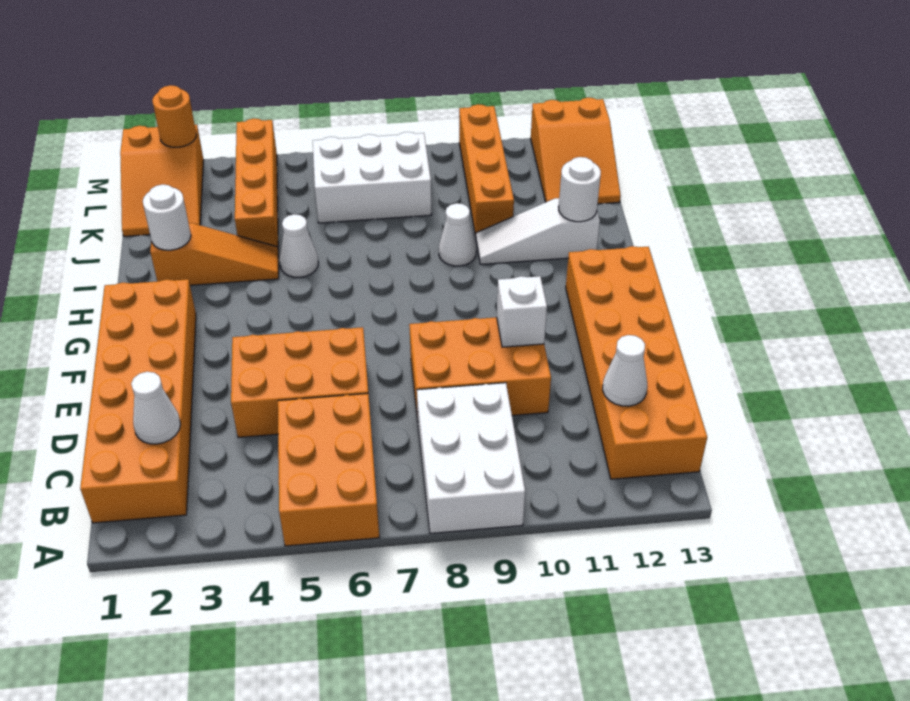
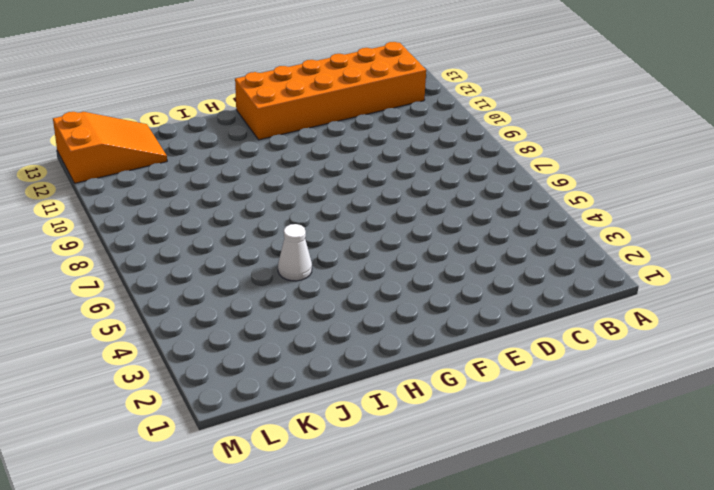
none -> orange brick A5:C6 level 1
none -> white brick A8:C9 level 1
none -> orange brick B1:G2 level 1

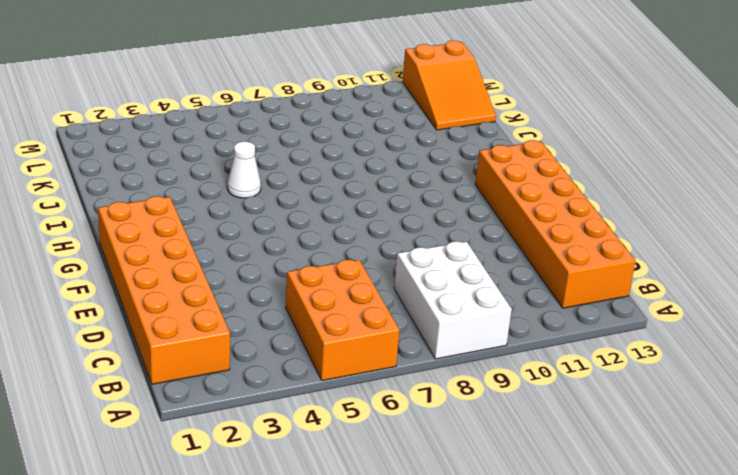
none -> orange brick D4:E6 level 1
none -> orange brick D8:E10 level 1
none -> orange slope I2:I4 level 1 top 2

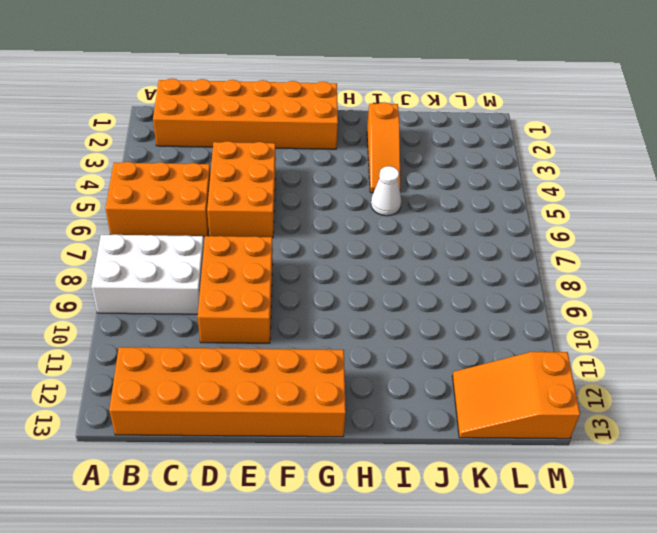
none -> white cone I9 level 1
none -> white slope I10:I12 level 1 top 12
none -> orange brick J4:M4 level 1

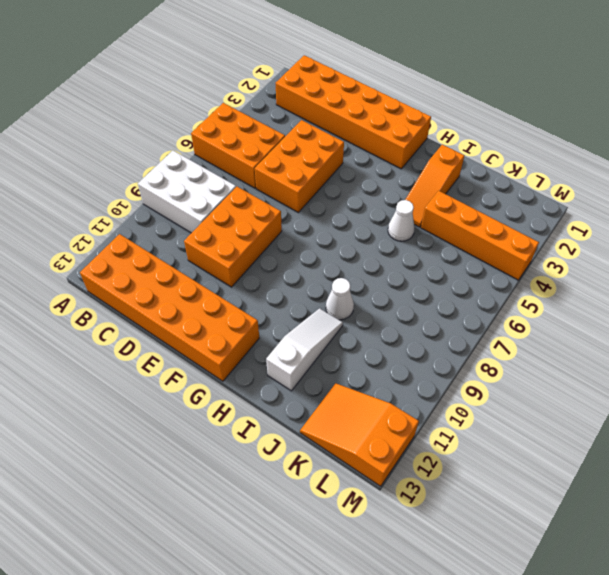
none -> orange brick J10:M10 level 1
none -> orange slope K1:M2 level 1 top M
none -> white brick K6:L8 level 1

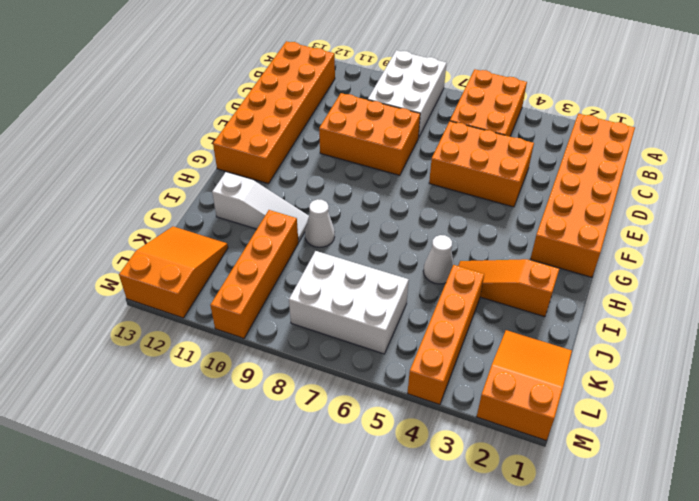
none -> white cone C2 level 2
none -> white cone C12 level 2
none -> white brick E10 level 2

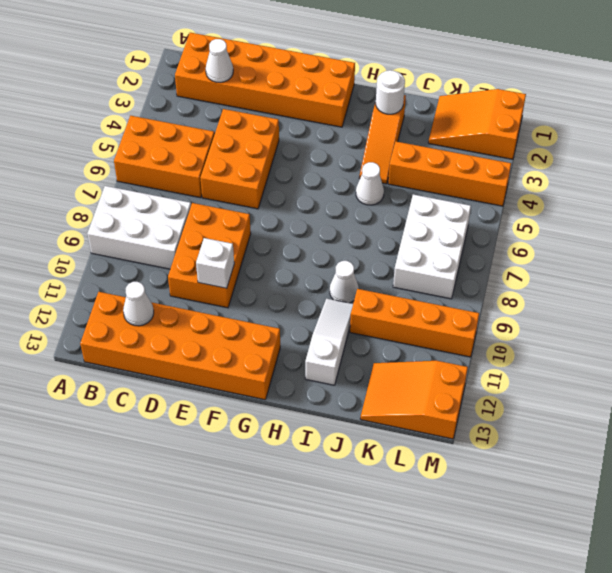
none -> white round brick I12 level 2
none -> orange round brick M2 level 2

